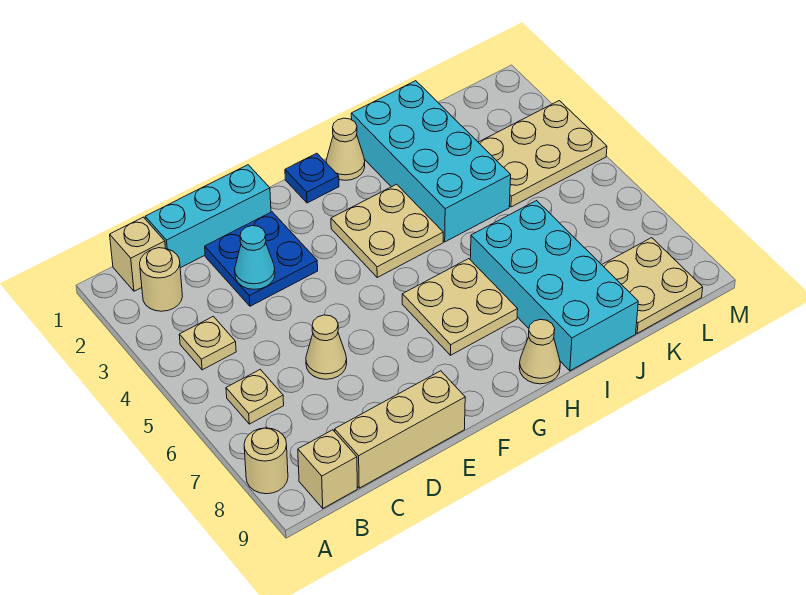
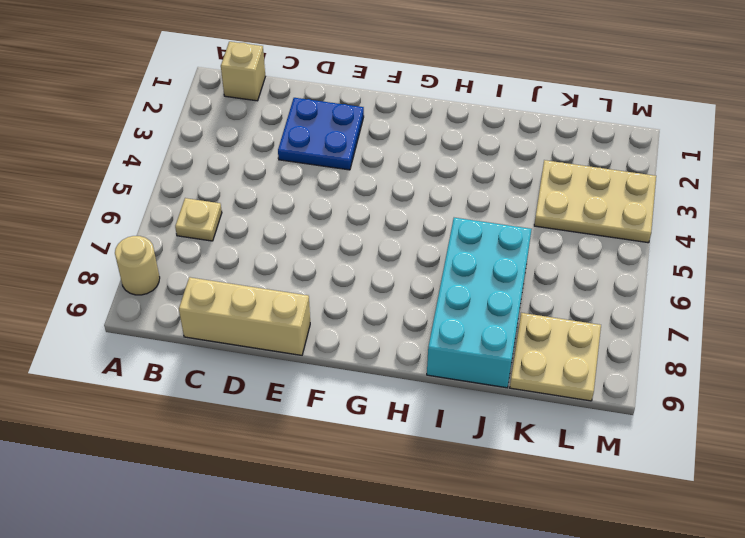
none -> tan round brick B2 level 1
none -> tan plate B4 level 1
none -> tan brick B9 level 1

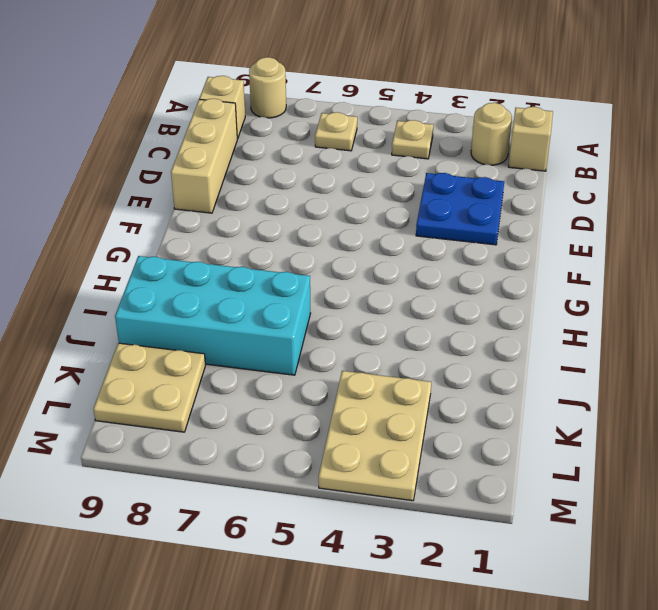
none -> cyan brick C1:E1 level 1
none -> tan cone D6 level 1
none -> blue plate G1 level 1

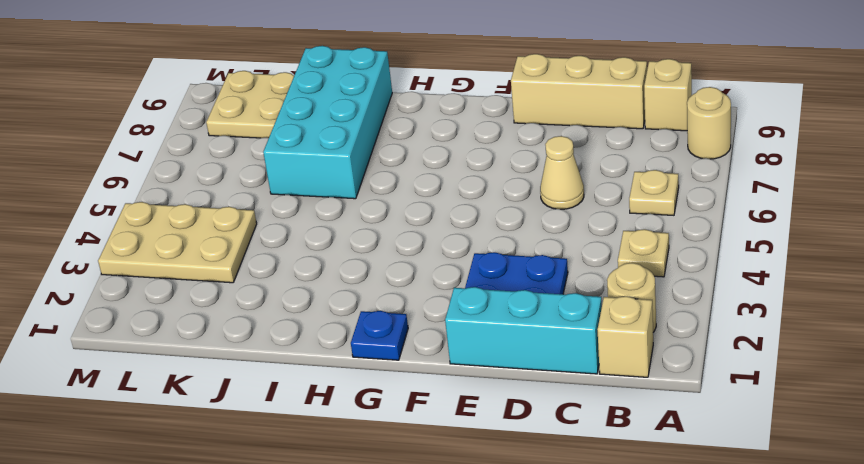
none -> tan plate G3:H4 level 1
none -> tan plate G6:H7 level 1
none -> tan cone H1 level 1

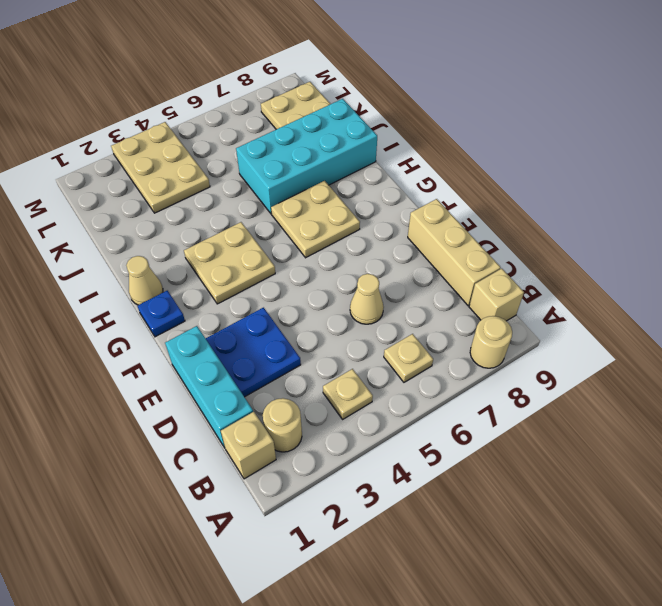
none -> tan cone H9 level 1
none -> cyan brick I1:J4 level 1
none -> cyan cone D3 level 2

